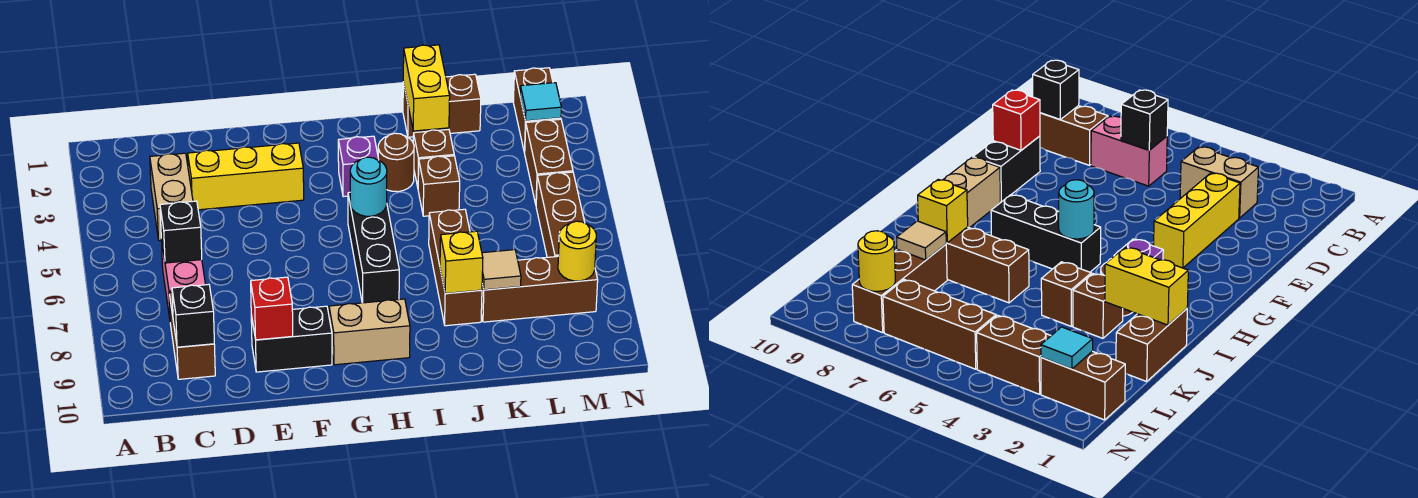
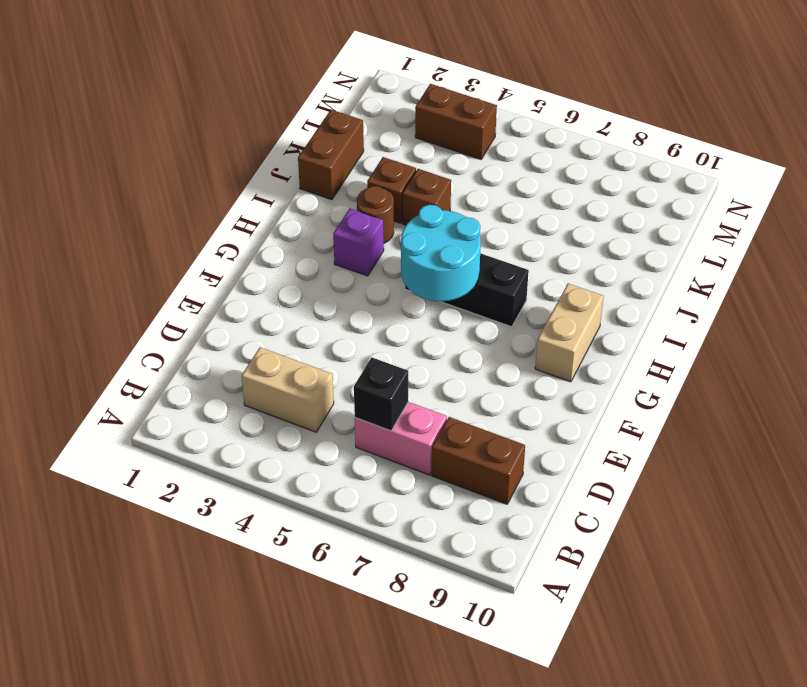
cyan round brick G5:H6 level 2 -> cyan round brick H5 level 2
none -> yellow brick D3:F3 level 1
none -> black brick E9:F9 level 1
none -> brown brick J6:J8 level 1

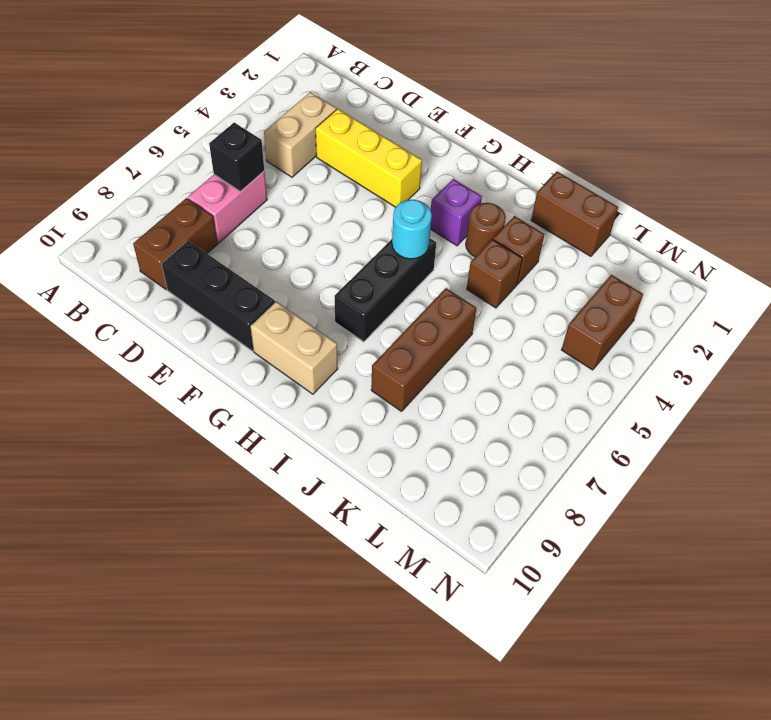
black brick D9:F9 level 1 -> black brick E9:F9 level 1
none -> brown brick K8:M8 level 1
none -> brown brick M1:M2 level 1
none -> brown brick M5:M7 level 1

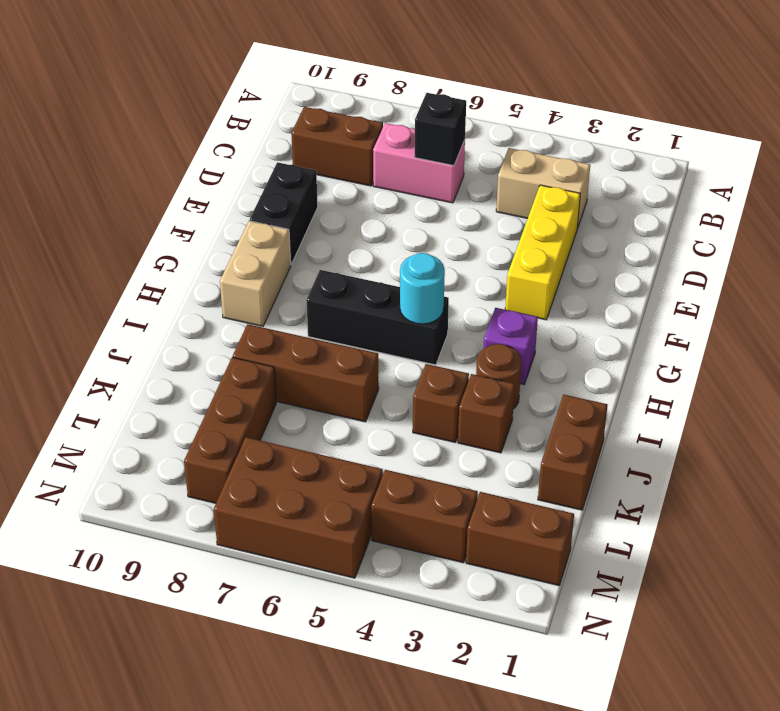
brown brick M5:N7 level 1 -> brown brick M5:M7 level 1
none -> black brick C9 level 2
none -> red brick E9 level 2
none -> yellow brick J1:J2 level 2

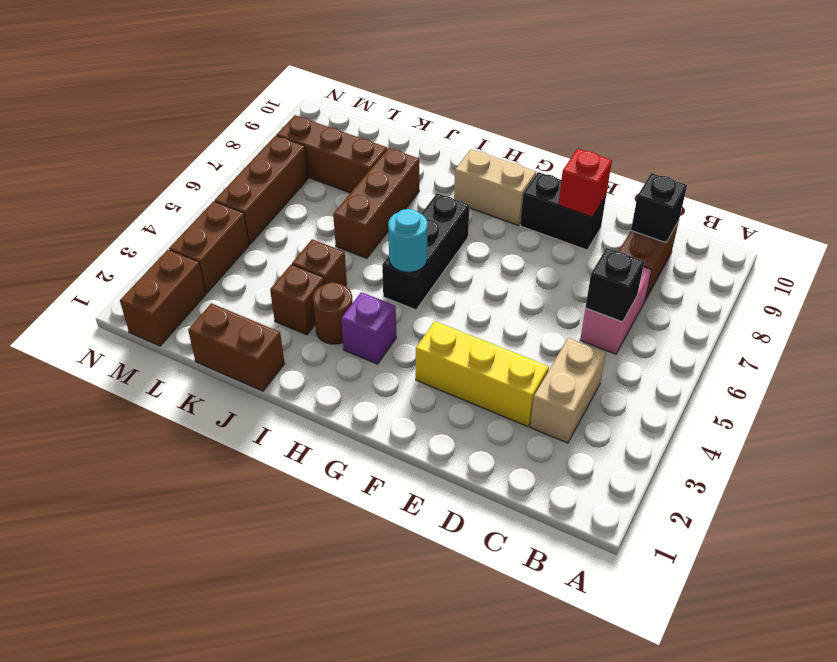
none -> yellow brick J1:J2 level 2
none -> yellow brick J8 level 2
none -> tan tile K8 level 2

